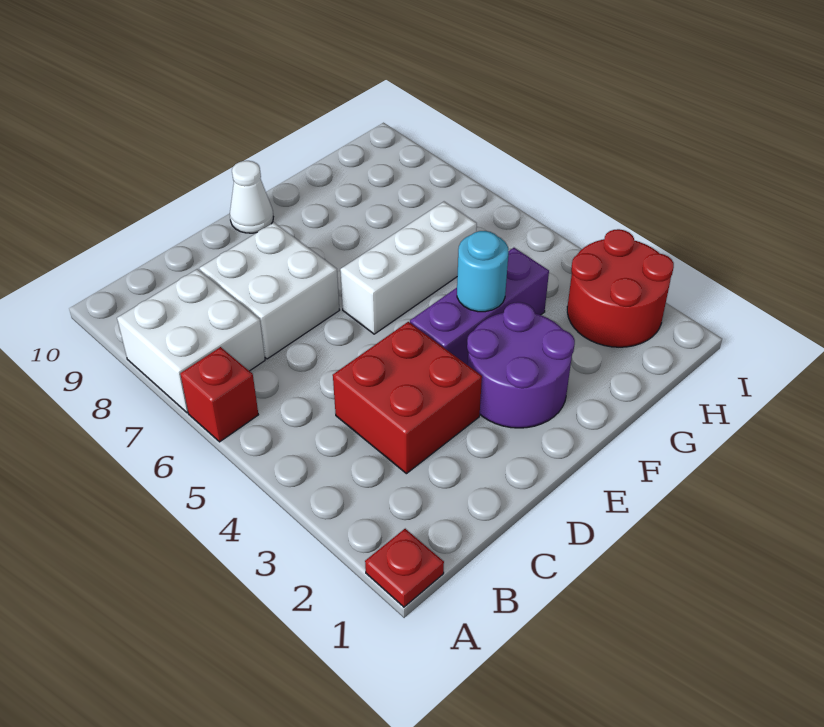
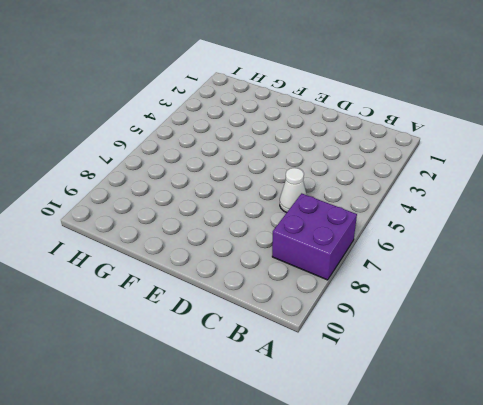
purple brick A7:B8 level 1 -> white brick A7:B8 level 1
white cone C6 level 1 -> white cone E10 level 1
none -> red plate A1 level 1
none -> red brick A6 level 1

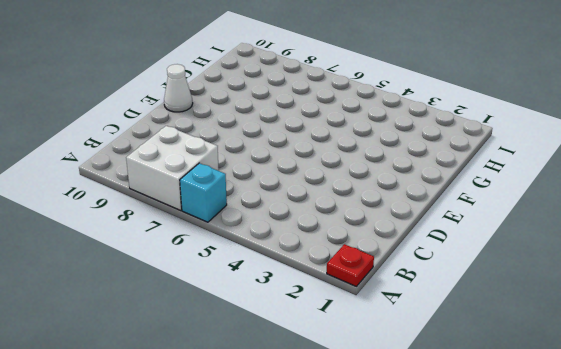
cyan brick A6 level 1 -> red brick A6 level 1
none -> red brick C3:D4 level 1
none -> white brick C7:D8 level 1

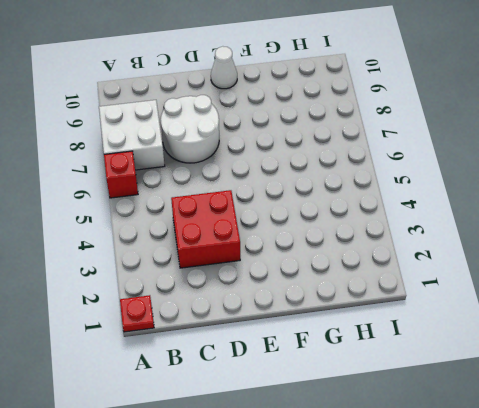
white round brick C7:D8 level 1 -> white brick C7:D8 level 1
none -> purple round brick E2:F3 level 1
none -> purple brick E4:G4 level 1

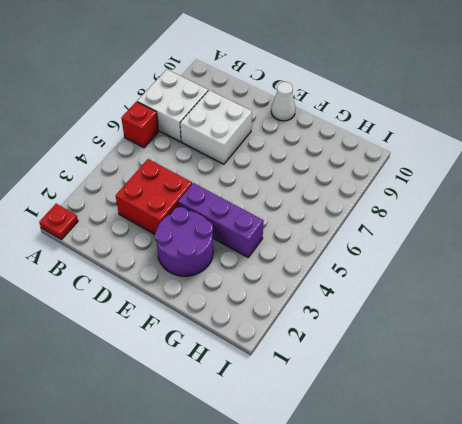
none -> white brick E6:G6 level 1
none -> red round brick H2:I3 level 1

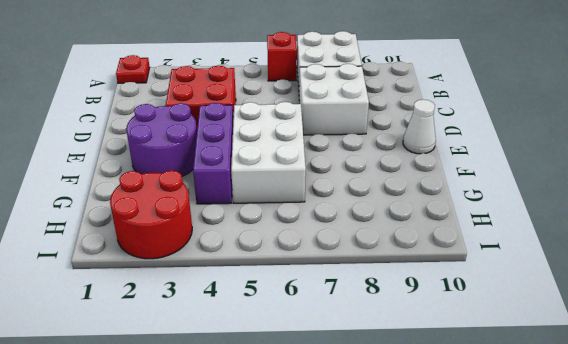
white brick E5:G6 level 1 -> white brick E6:G6 level 1
none -> cyan round brick F4 level 2

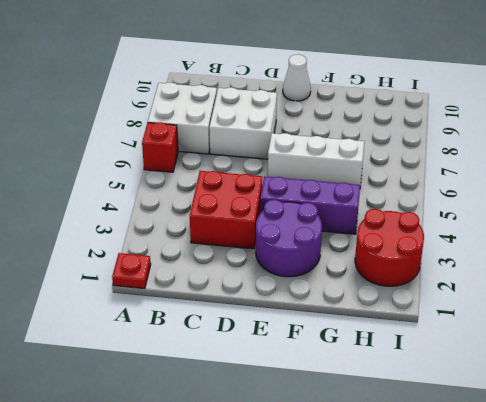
none -> cyan round brick F4 level 2

